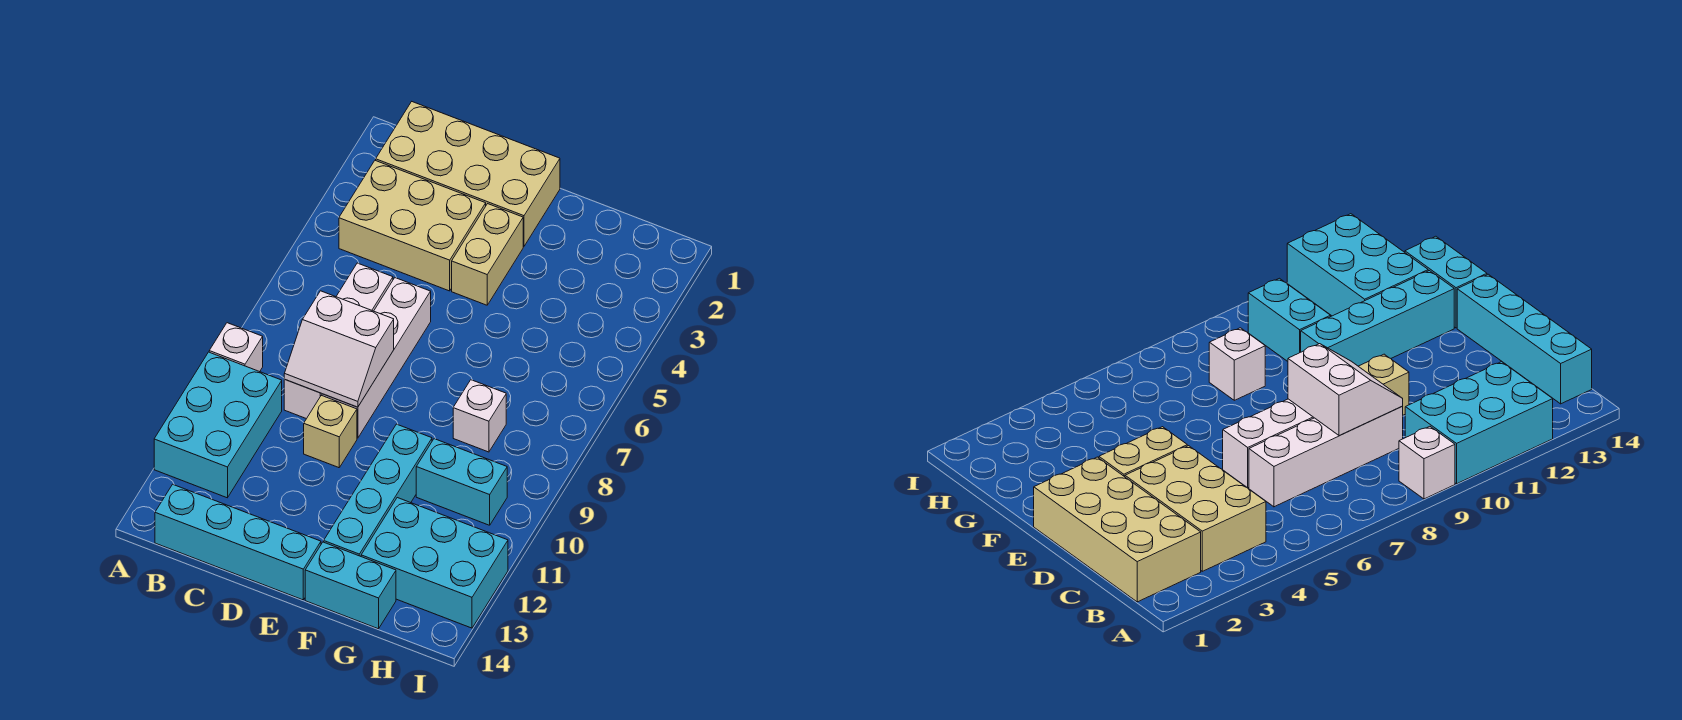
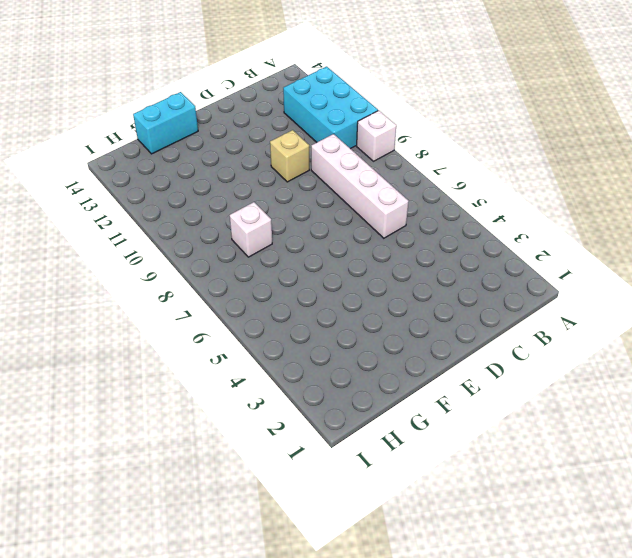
none -> tan brick B1:E2 level 1
none -> tan brick B3:D4 level 1
none -> cyan brick B14:E14 level 1

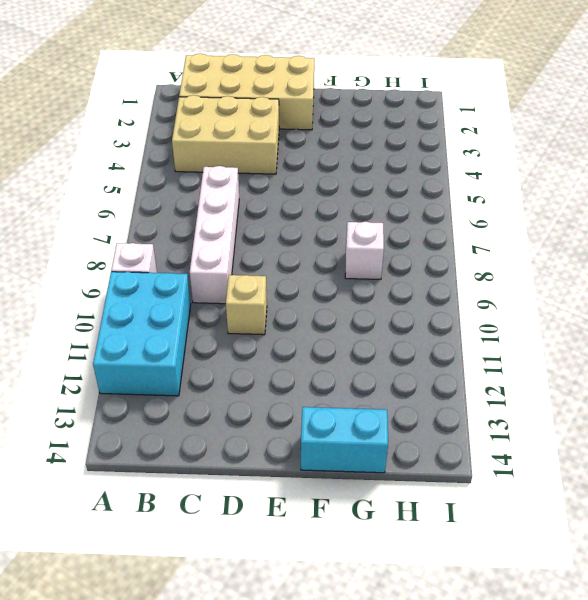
none -> cyan brick B14:E14 level 1
none -> white brick D6:D9 level 1
none -> tan brick E3:E4 level 1

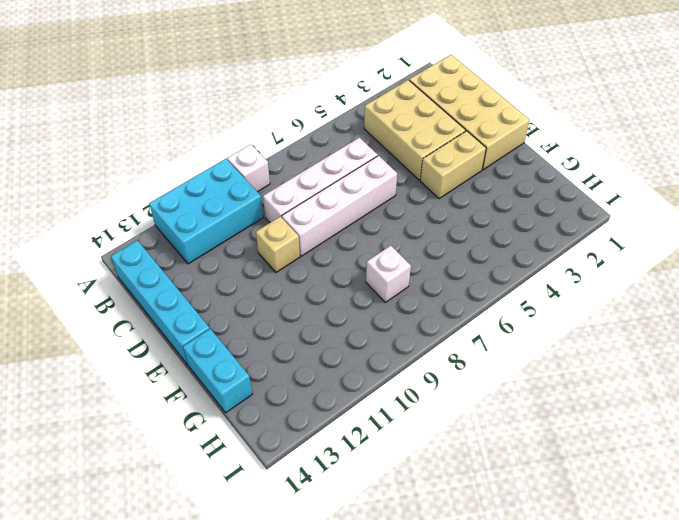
none -> cyan brick F10:F13 level 1
none -> cyan brick G10:H10 level 1
none -> cyan brick G12:I13 level 1

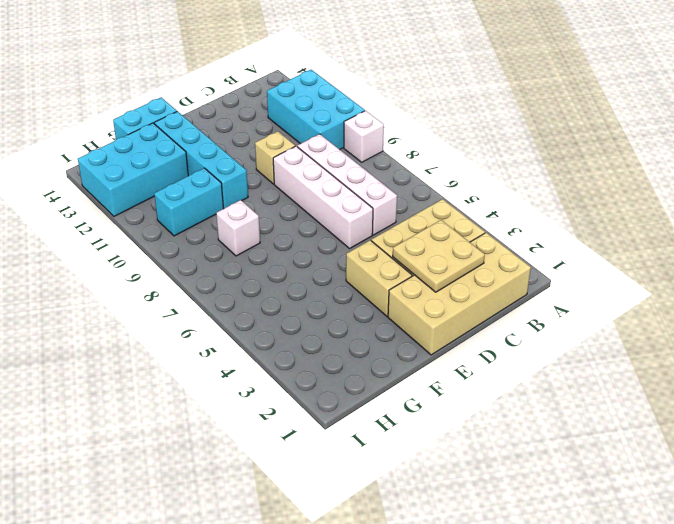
tan plate C2:D3 level 2 -> none
none -> cyan brick B14:E14 level 1
none -> white slope C8:D9 level 2 top 8

